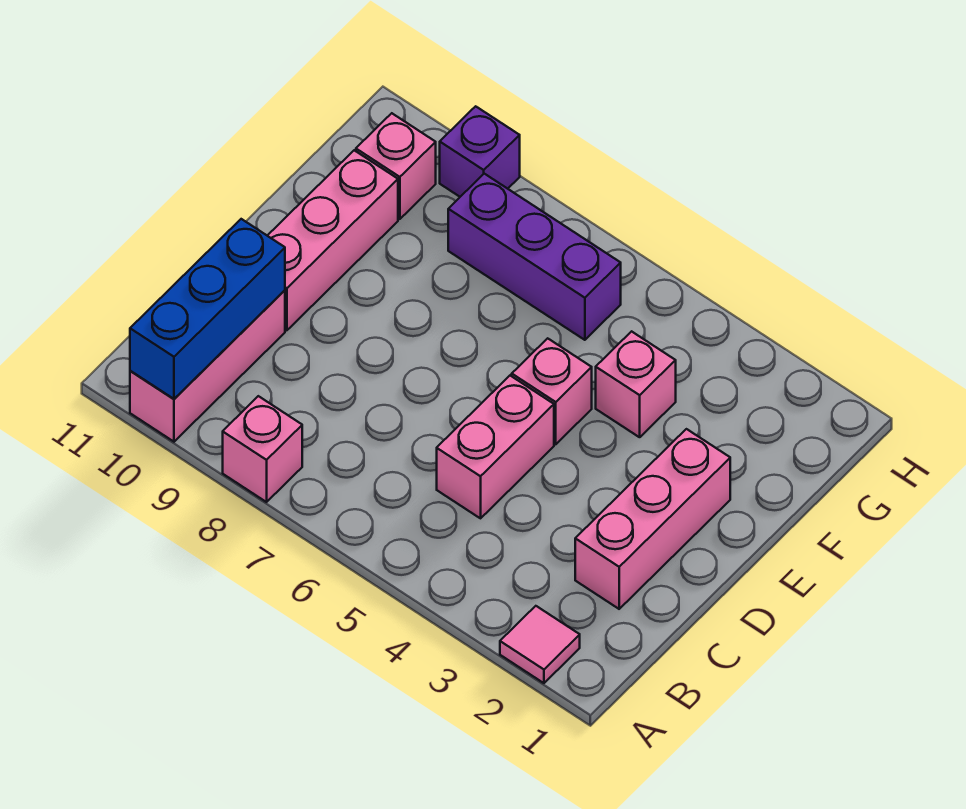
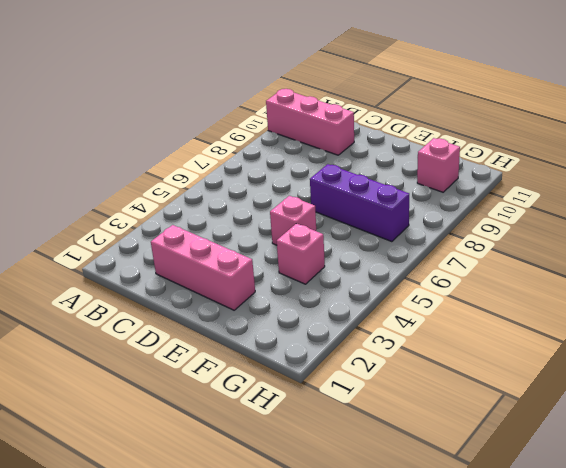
purple brick E7:G7 level 1 -> purple brick G6:G8 level 1
none -> pink tile A2 level 1
none -> pink brick A8 level 1
none -> pink brick C5:D5 level 1

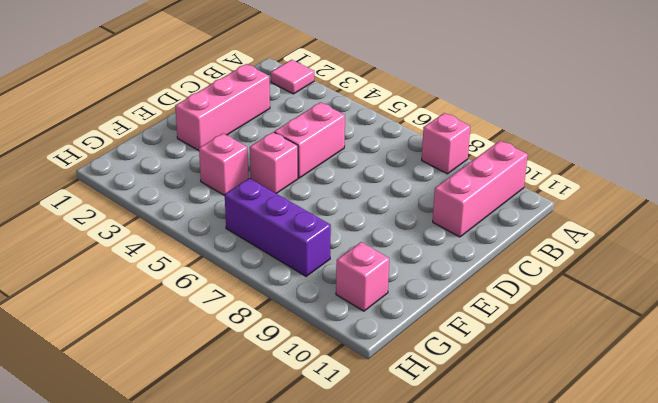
none -> pink brick D10:F10 level 1
none -> purple brick H9 level 1
none -> blue brick A10:C10 level 2

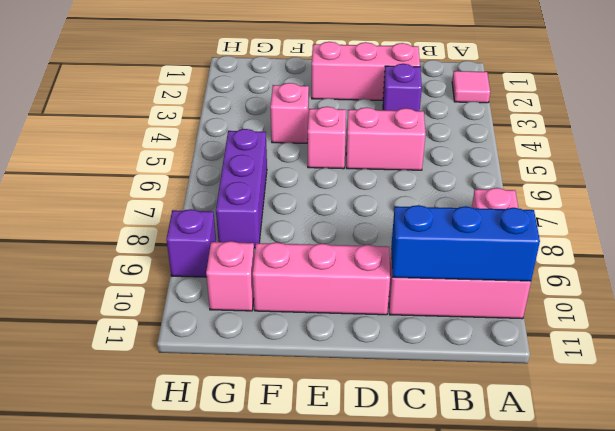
purple brick C3 level 1 -> none

